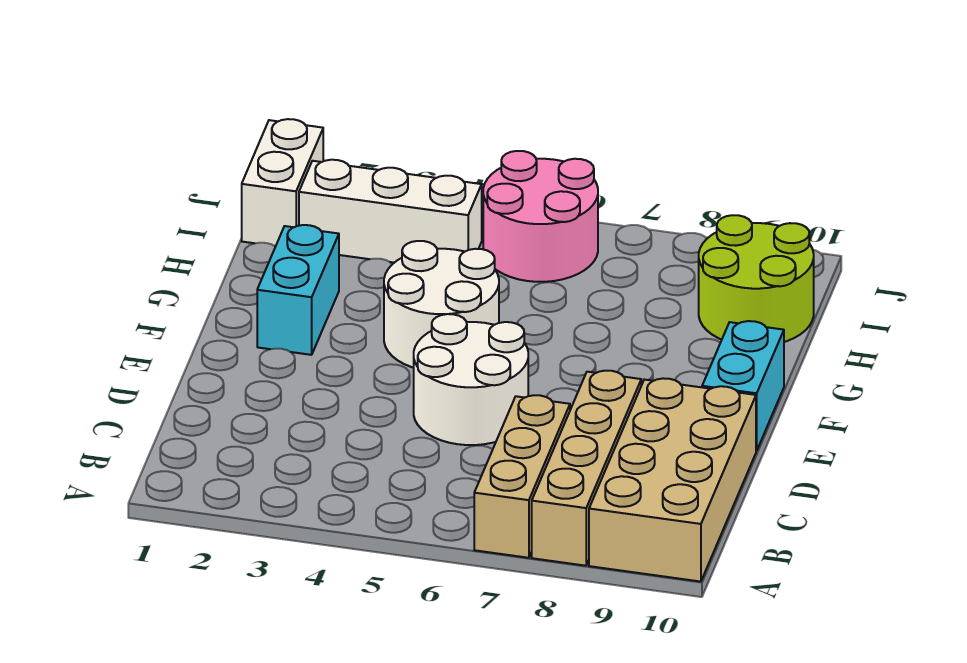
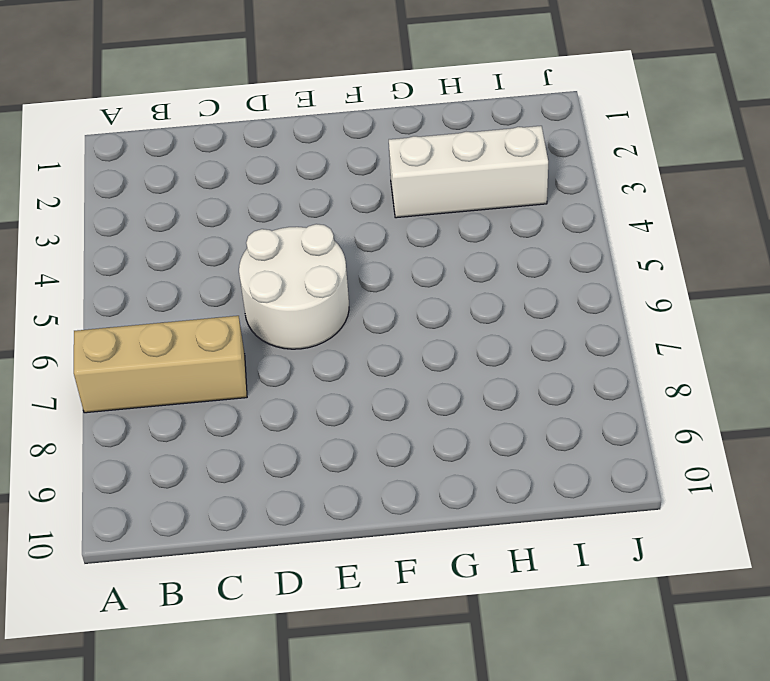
white brick G3:I3 level 1 -> white brick I2:I4 level 1
none -> tan brick A8:D8 level 1
none -> tan brick A9:D10 level 1

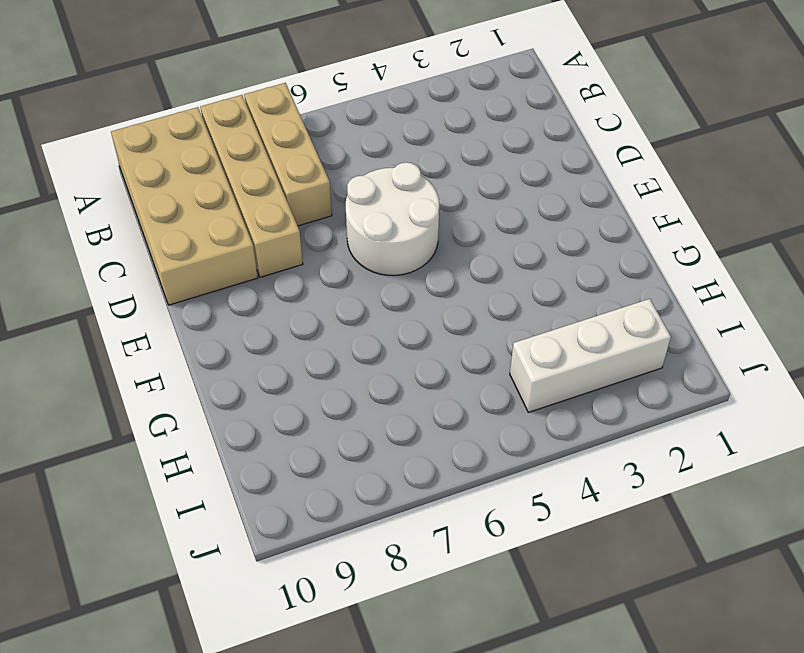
none -> cyan brick E10:F10 level 1
none -> cyan brick F2:G2 level 1

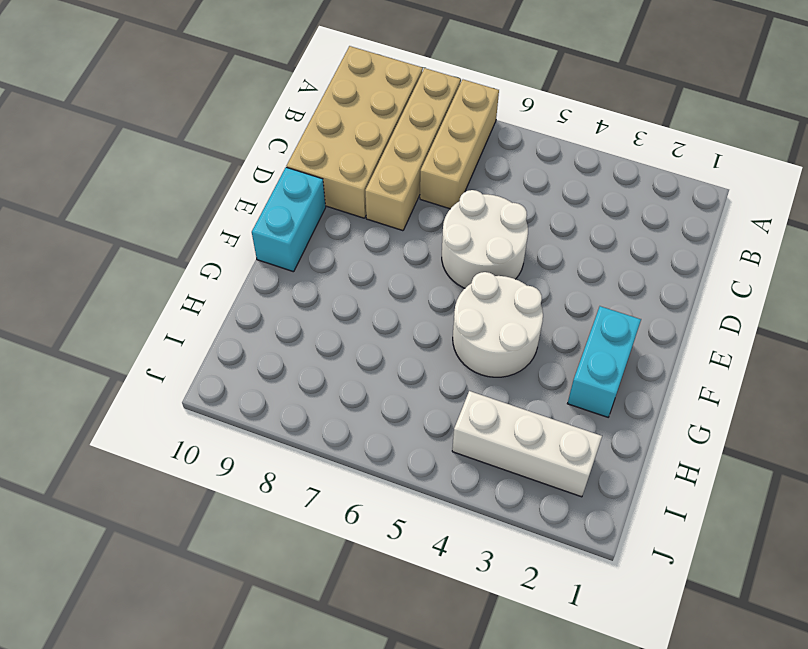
none -> lime round brick H9:I10 level 1
none -> white brick I1:J1 level 1

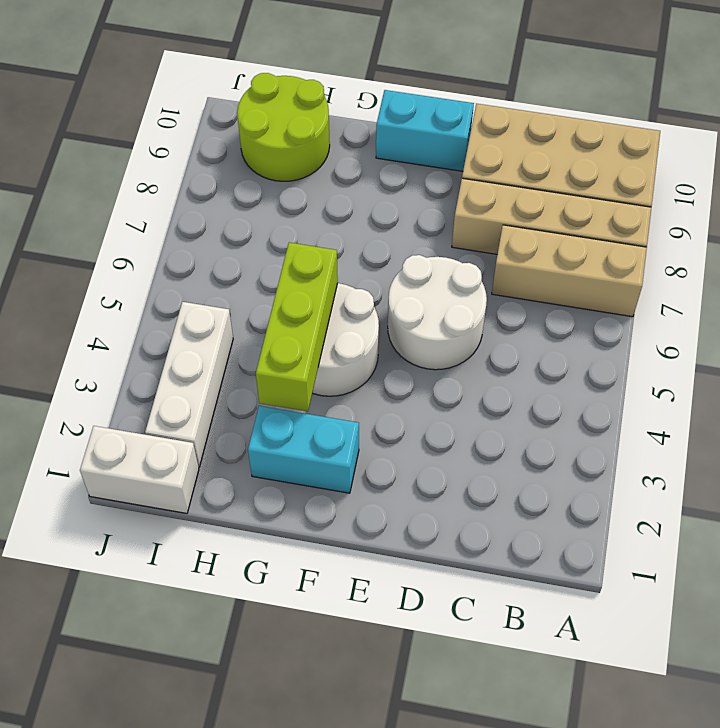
lime brick G3:G5 level 2 -> none
none -> pink round brick I5:J6 level 1

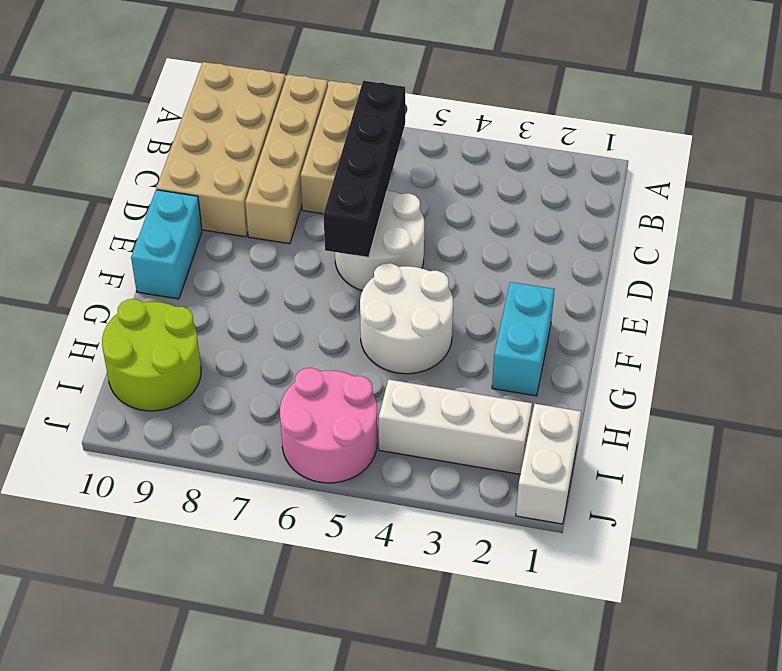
black brick B6:E6 level 2 -> none

